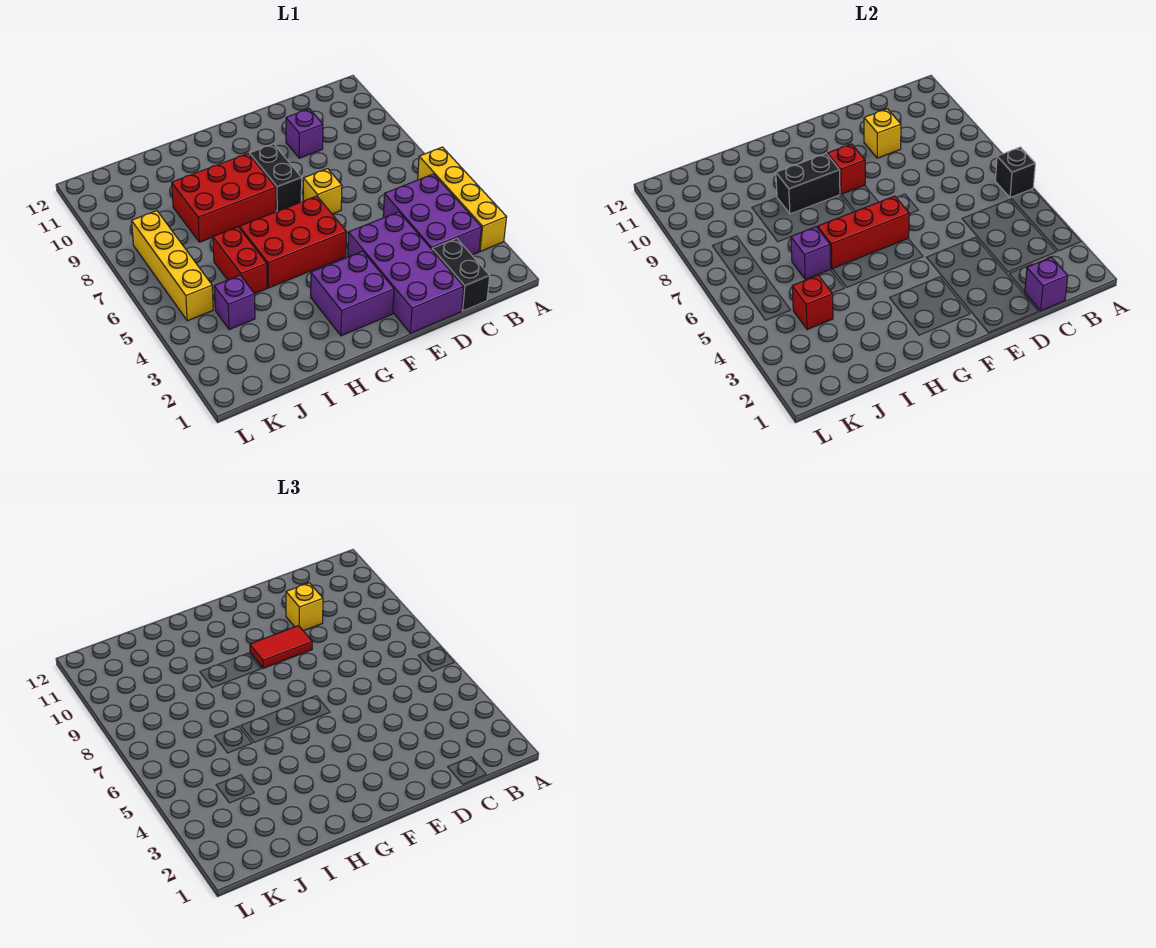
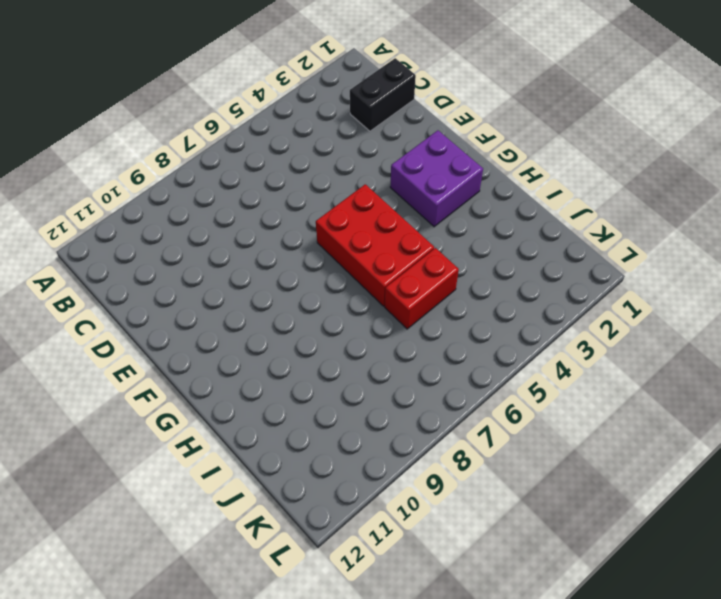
none -> yellow brick A3:A6 level 1
none -> purple brick B3:C5 level 1
none -> purple brick D1:E4 level 1

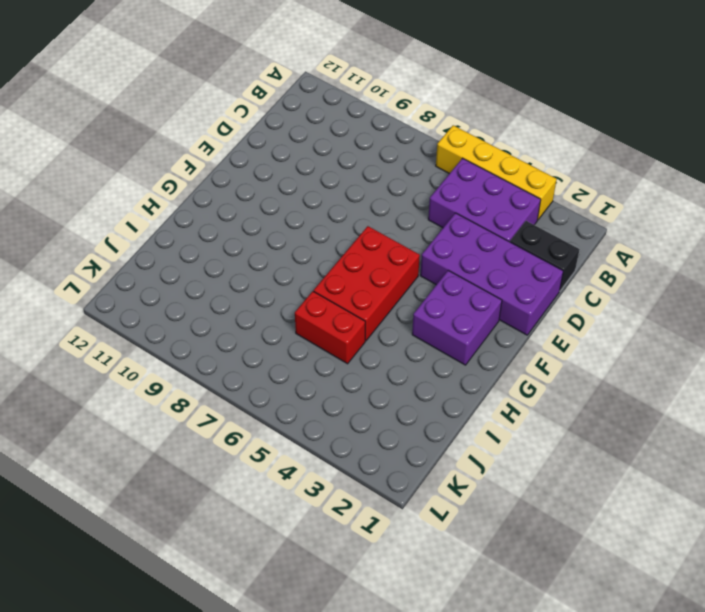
none -> purple brick D10 level 1
none -> yellow brick E7 level 1
none -> black brick F8:F9 level 1

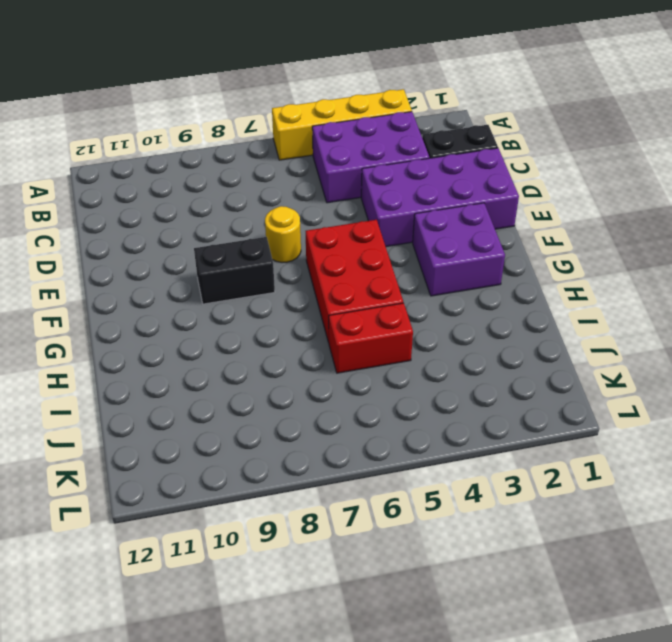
yellow round brick E7 level 1 -> yellow brick E7 level 1
none -> purple brick D10 level 1
none -> red brick G8:I9 level 1
none -> purple brick J4 level 1

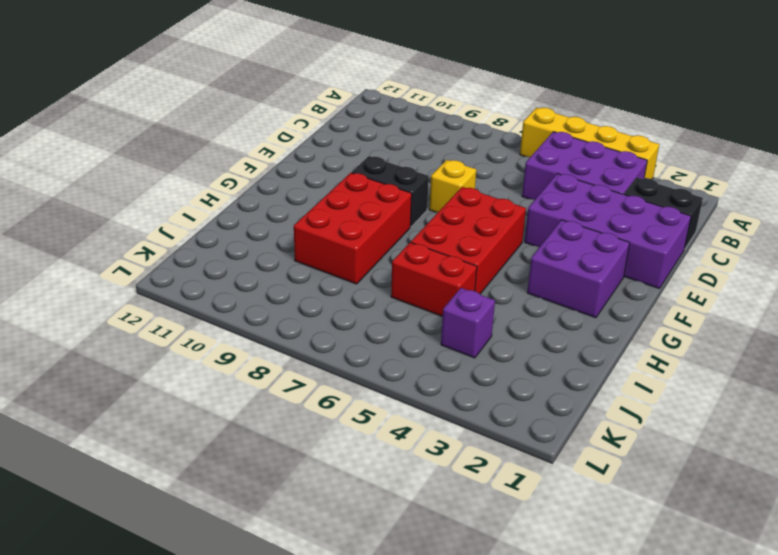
none -> purple brick D10 level 1
none -> yellow brick K5:K8 level 1
none -> black brick A6 level 2

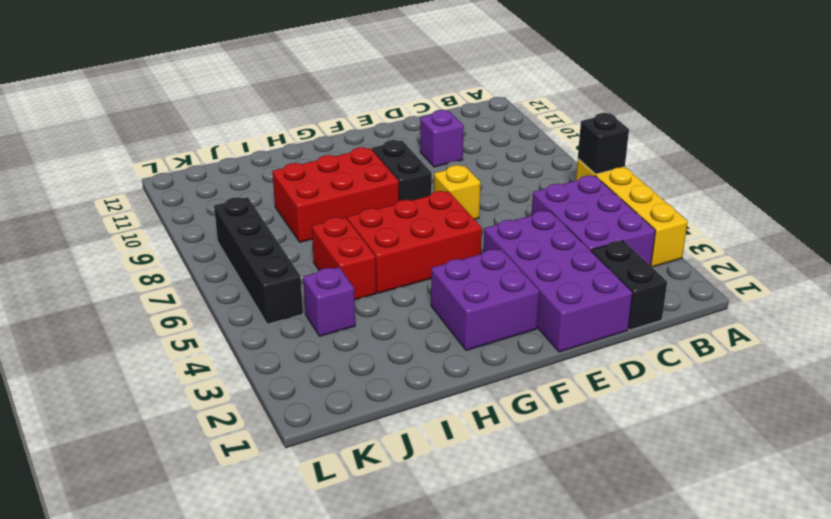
black brick K5:K8 level 1 -> yellow brick K5:K8 level 1
none -> purple brick C1 level 2
none -> yellow brick D10 level 2
none -> red brick F6:H6 level 2

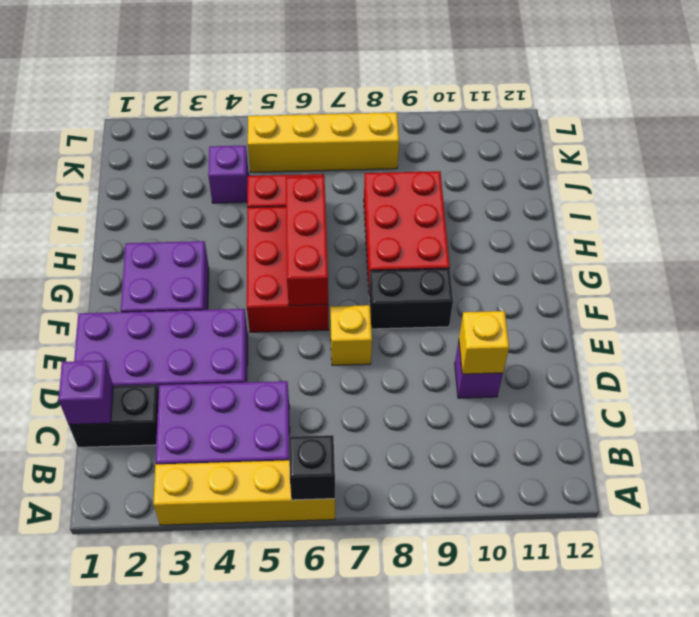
none -> red brick F9 level 2
none -> black brick G9:H9 level 2
none -> purple brick I6 level 2

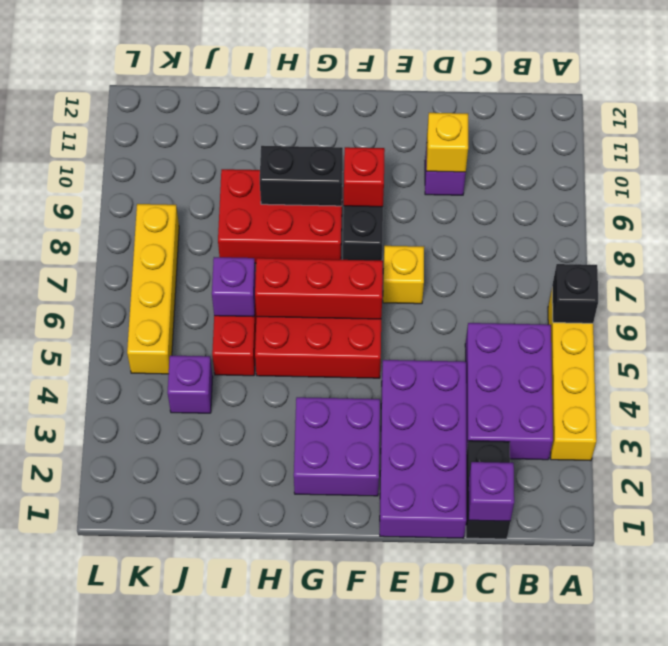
none -> red brick J4 level 2
none -> yellow brick D10 level 3
none -> red tile E9:F9 level 3

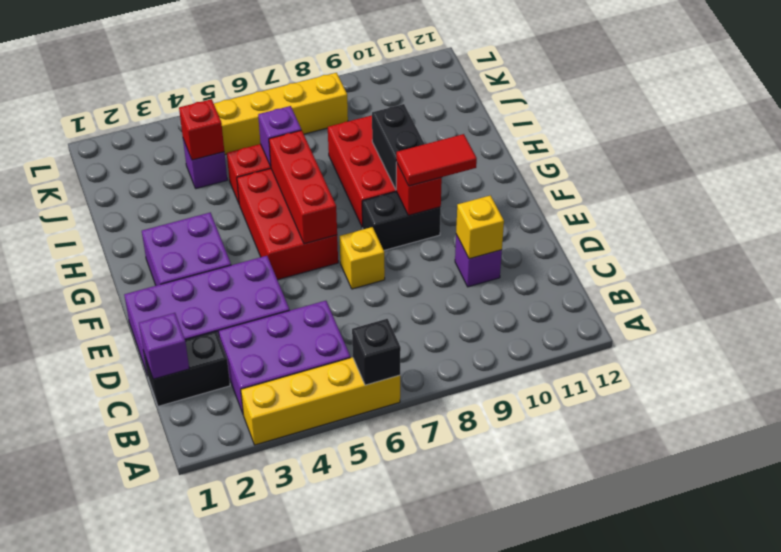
red tile F9:F10 level 3 -> red tile E9:F9 level 3
none -> yellow brick D10 level 3

